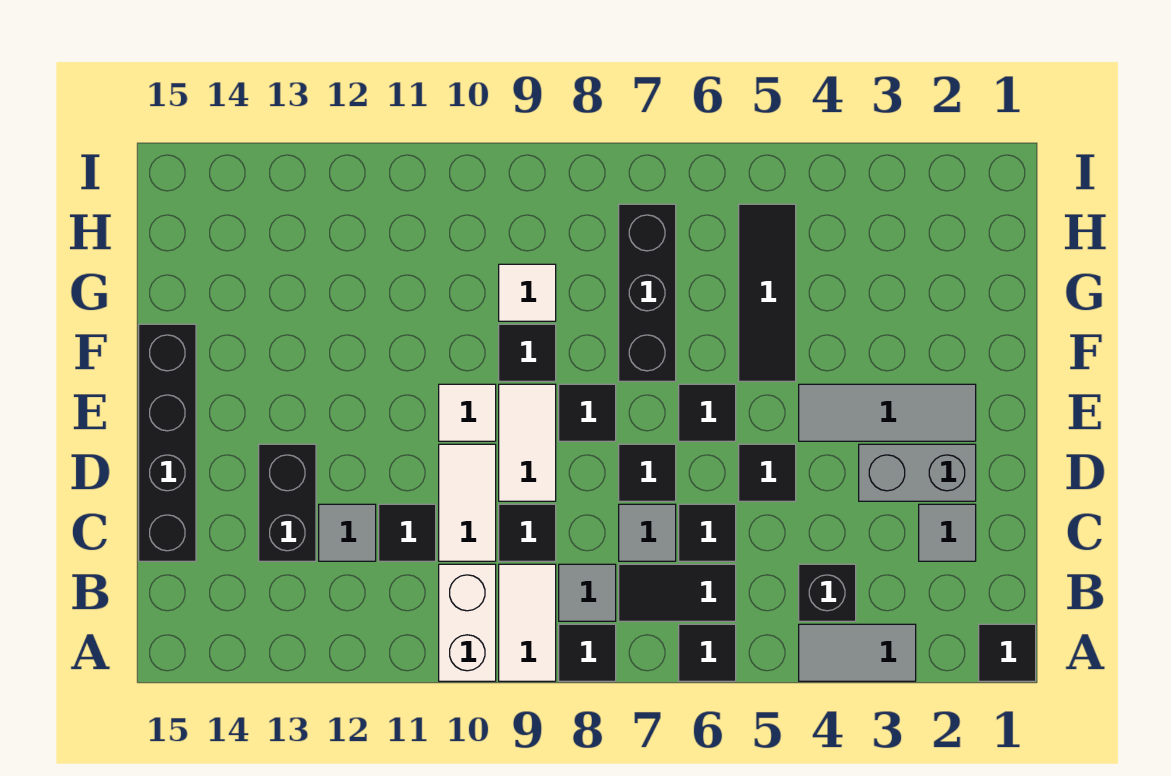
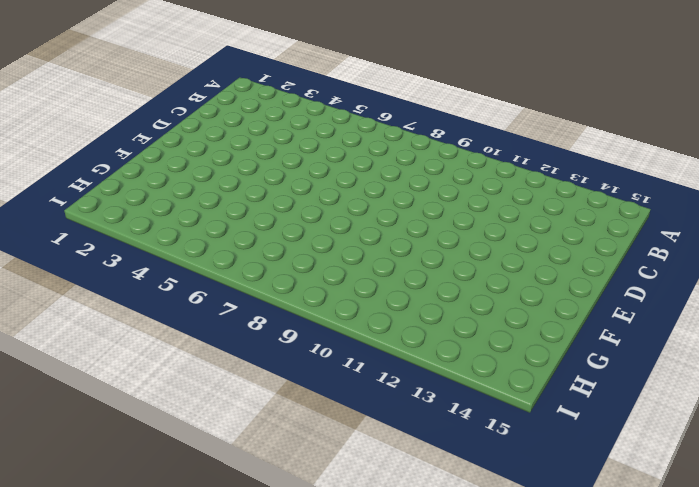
none -> black tile A1 level 1
none -> grey tile A3:A4 level 1
none -> black tile A6 level 1
none -> black tile A8 level 1

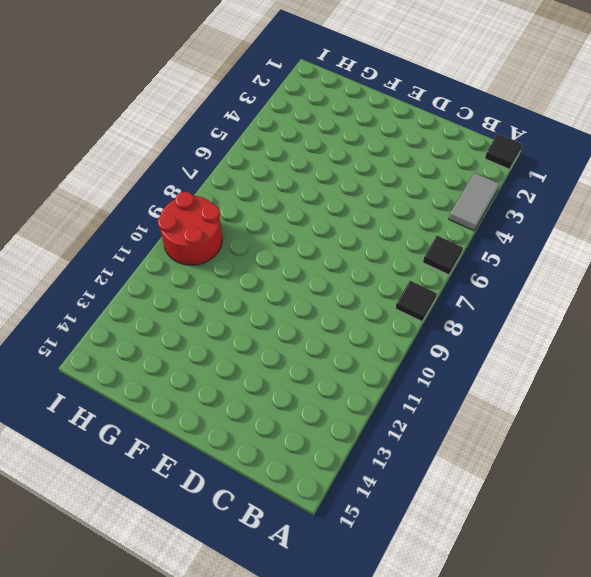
red round brick H9:I10 level 1 -> none
none -> white tile A9:B9 level 1
none -> white brick A10:B10 level 1
none -> black brick B4 level 1
none -> black tile B6:B7 level 1

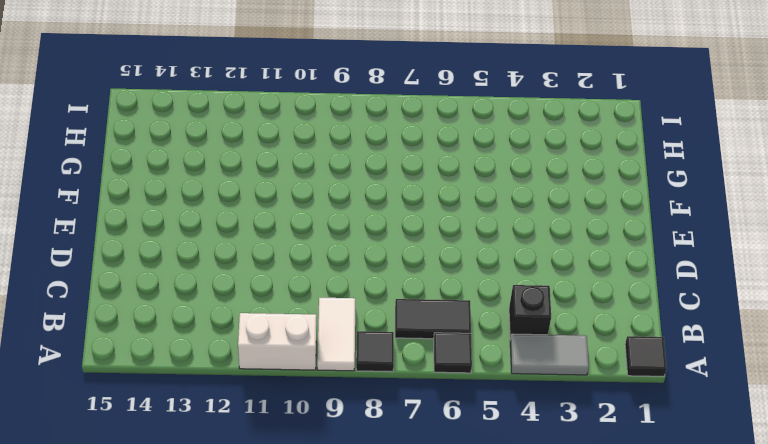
white brick A10:A11 level 1 -> white brick A10:B10 level 1
none -> grey tile B8 level 1
none -> grey tile C2 level 1
none -> black tile C6 level 1
none -> grey tile C7 level 1

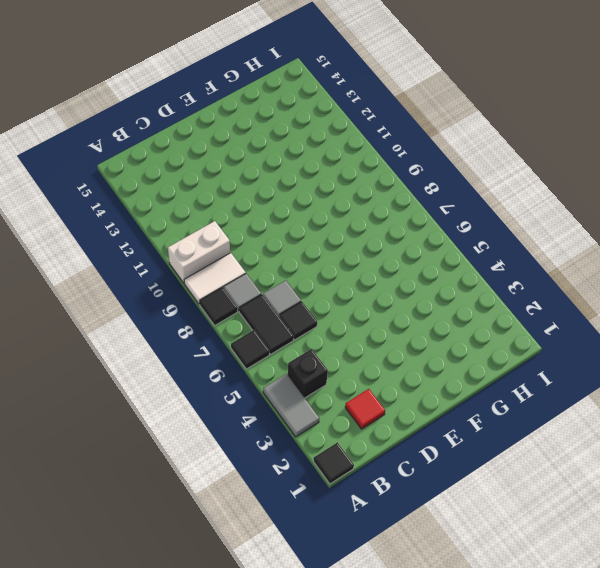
red tile C2 level 1 -> grey tile C2 level 1
none -> black tile C9 level 1
none -> white tile C10:D10 level 1
none -> black tile C11 level 1
none -> grey tile C12 level 1

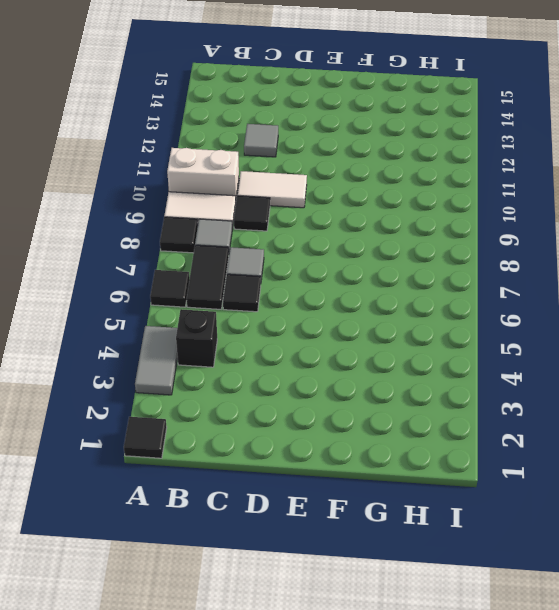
none -> grey tile C2 level 1
none -> black tile C11 level 1
none -> black brick C13:D13 level 1
none -> black brick C15:F15 level 1

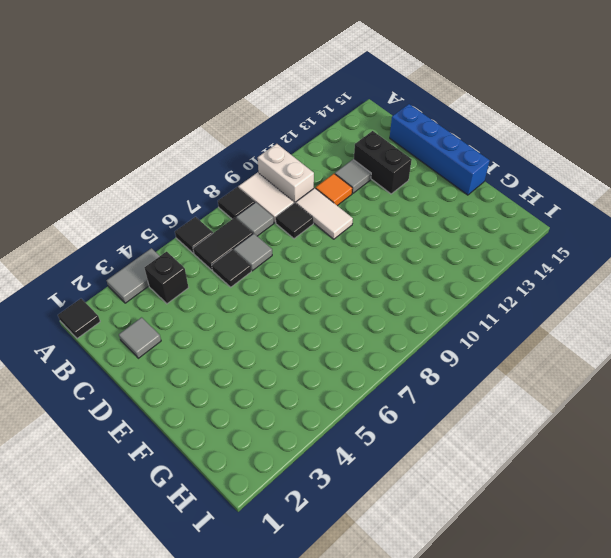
orange tile C11 level 1 -> black tile C11 level 1
blue brick C15:F15 level 1 -> black brick C15:F15 level 1
none -> grey brick D2:D3 level 1
none -> black tile D5 level 1
none -> black tile D7 level 1
none -> white tile D9:E9 level 1

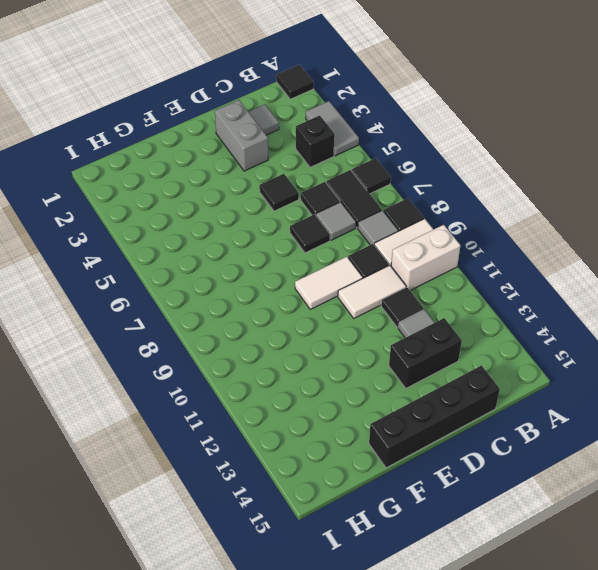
none -> grey tile E2:E4 level 1
none -> black tile E6 level 1
none -> black tile E8 level 1
none -> white tile E10 level 1

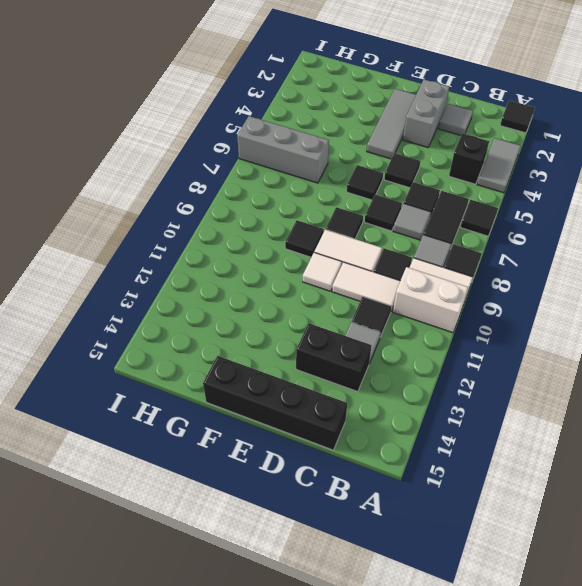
grey brick G6:I6 level 1 -> none
none -> black tile F5:H5 level 1
none -> black brick F7:H7 level 1
none -> white tile G9 level 1

